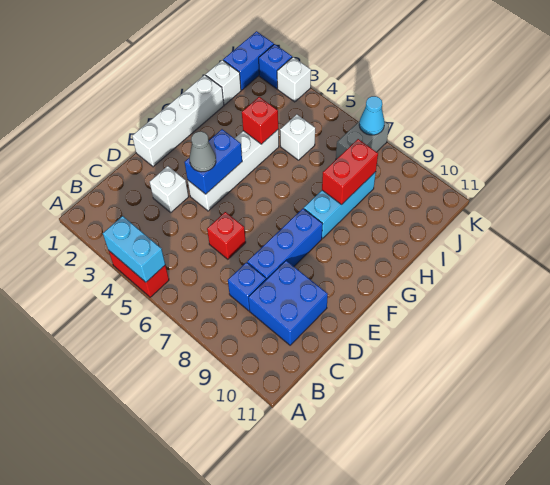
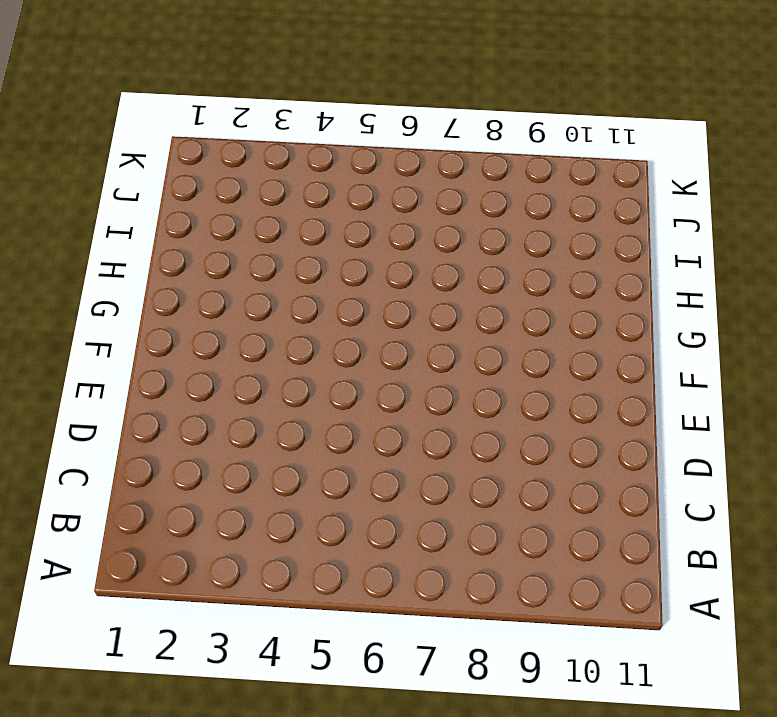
none -> red brick A4:A5 level 1
none -> blue brick C8 level 1
none -> blue brick C9:D10 level 1

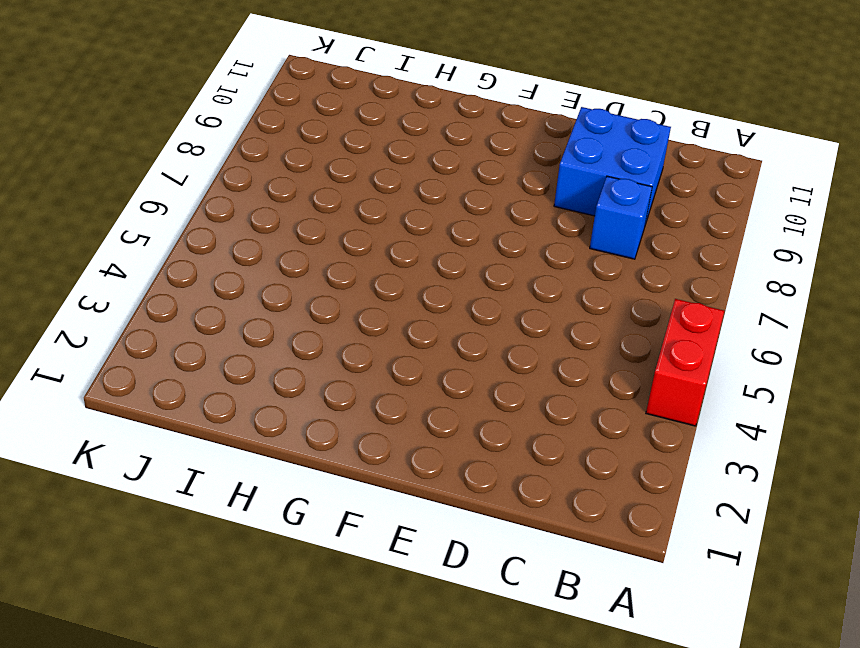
none -> white brick D3 level 1
none -> red brick D6 level 1
none -> blue brick D8:F8 level 1

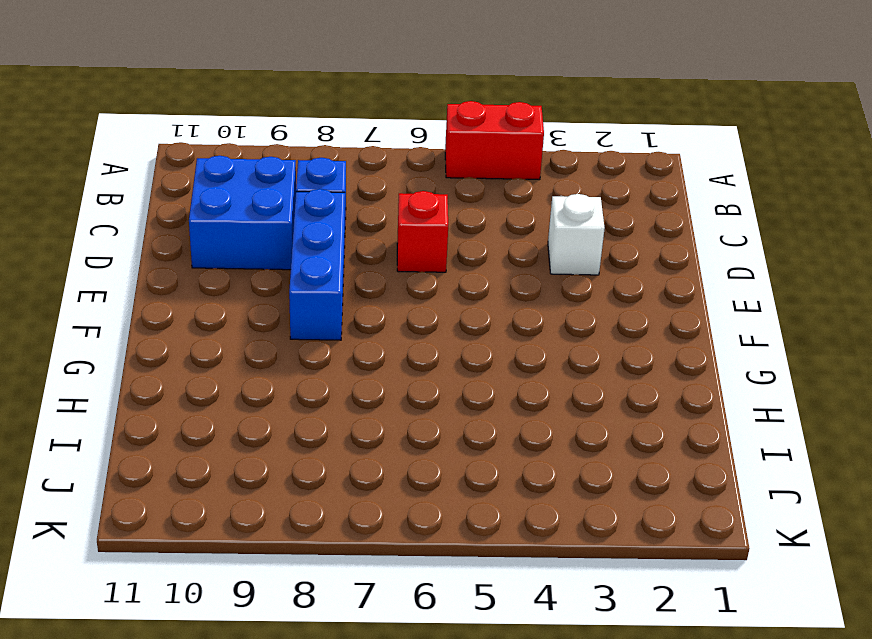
none -> white brick E1:H1 level 1
none -> white brick E4:H4 level 1
none -> cyan brick G8:I8 level 1

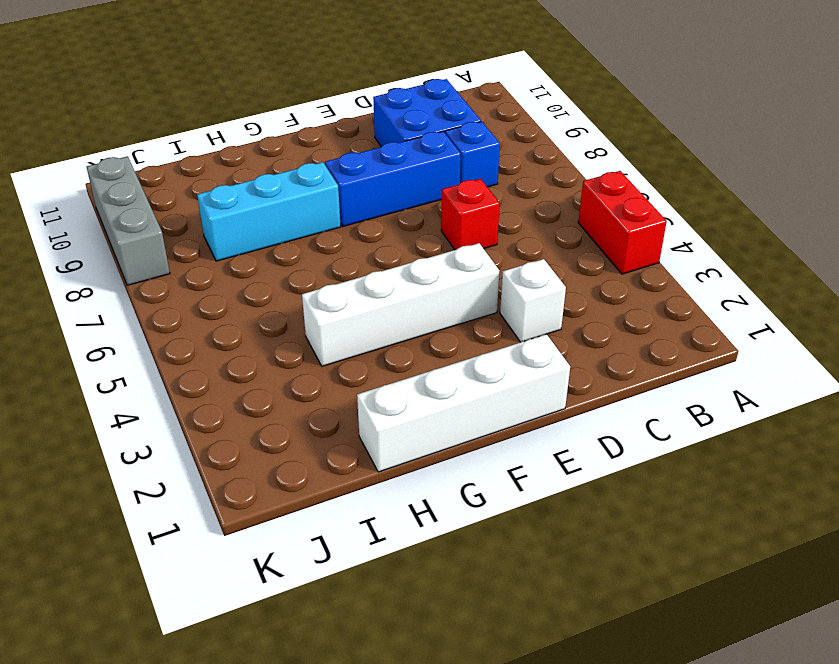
grey brick K8:K10 level 1 -> none
none -> white brick I1 level 1
none -> white brick I5 level 1
none -> blue brick J1:K1 level 1

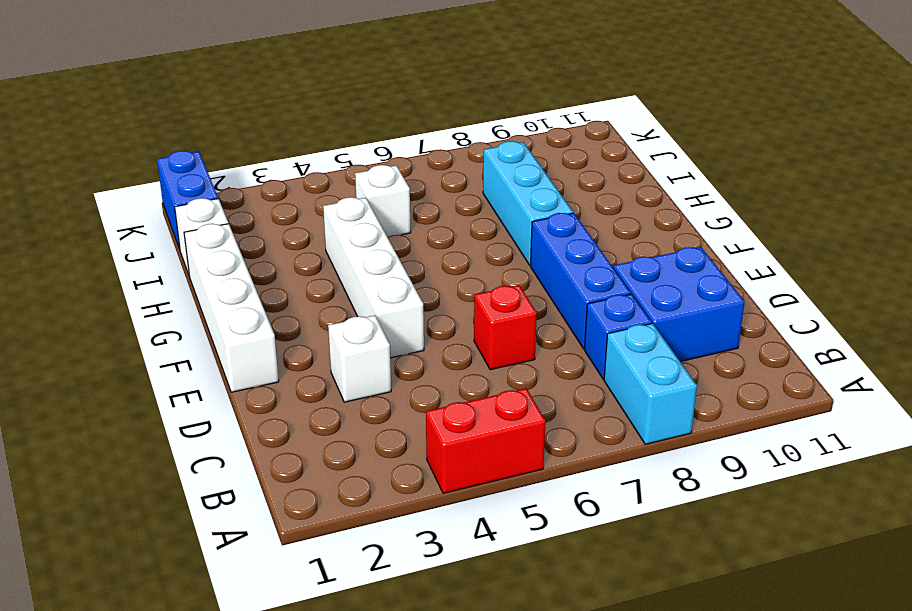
cyan brick A8:B8 level 1 -> cyan brick A4:A5 level 2
none -> grey brick J7:K7 level 1
none -> blue brick K2 level 1
none -> white brick K3 level 1

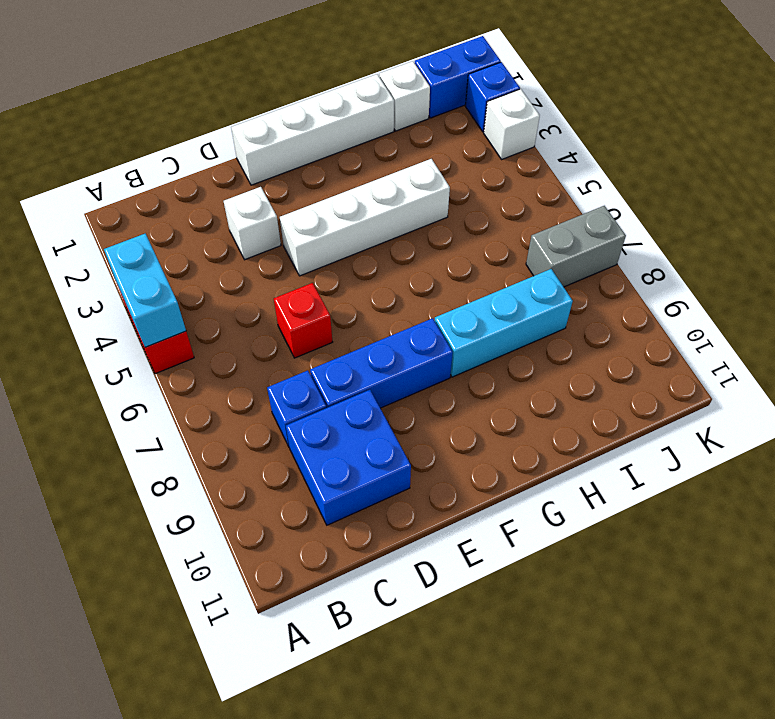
none -> white brick I5 level 1
none -> blue brick E4:F4 level 2
none -> red brick H4 level 2

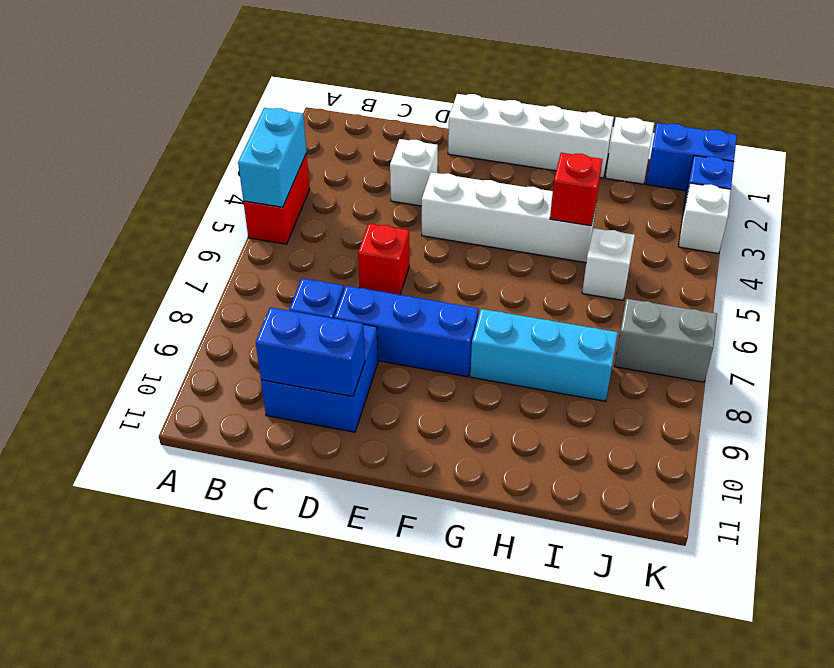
blue brick C10:D10 level 2 -> blue brick E4:F4 level 2
none -> red brick H8:I8 level 2
none -> cyan cone K7 level 2
none -> grey cone E4 level 3

